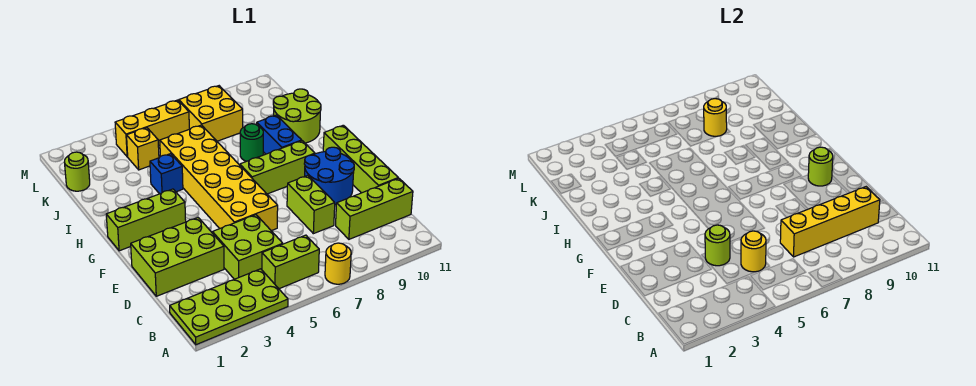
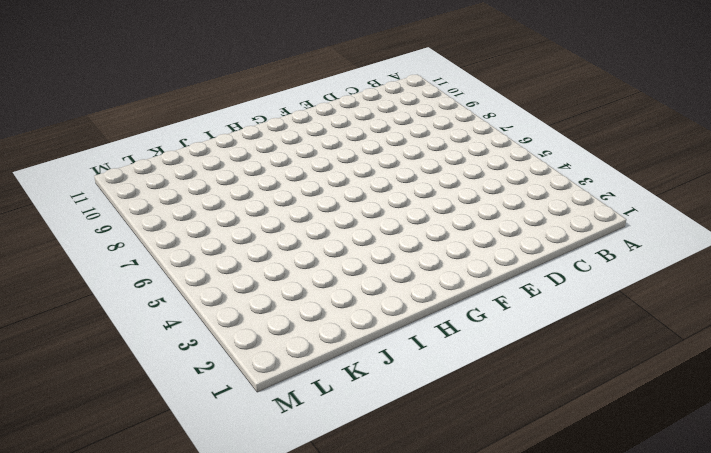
none -> lime plate A1:B4 level 1
none -> yellow round brick A7 level 1
none -> lime brick B5:B6 level 1

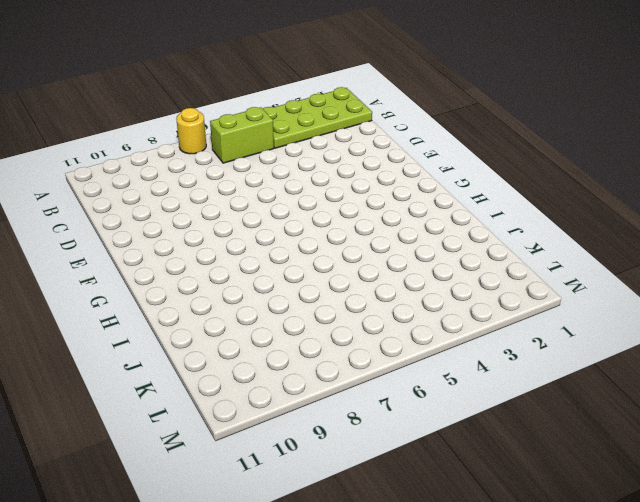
none -> lime brick C4:D5 level 1
none -> lime brick C9:C11 level 1
none -> lime brick D1:E3 level 1

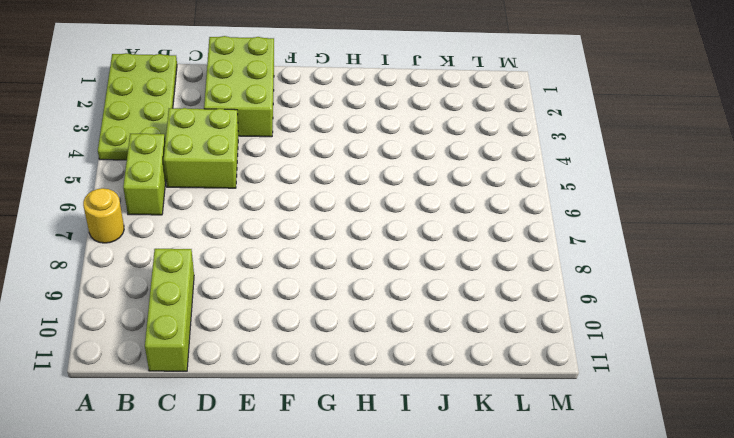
none -> lime brick D8:E8 level 1
none -> lime brick D11:G11 level 1
none -> yellow brick E5:J6 level 1

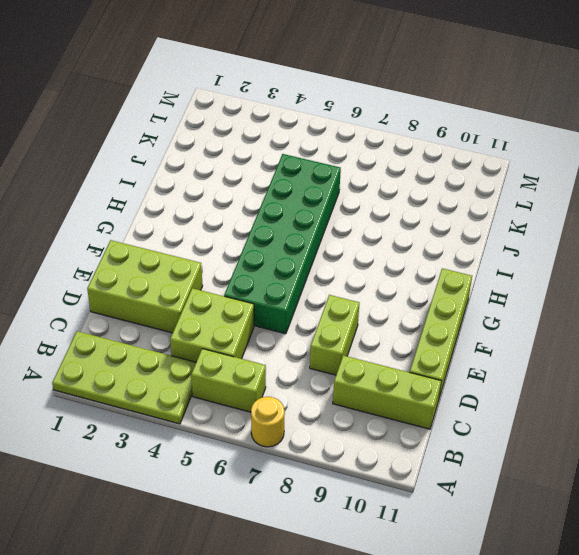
green brick E5:J6 level 1 -> yellow brick E5:J6 level 1
none -> blue round brick E9:F10 level 1
none -> lime brick G1:G3 level 1
none -> lime brick G7:G9 level 1

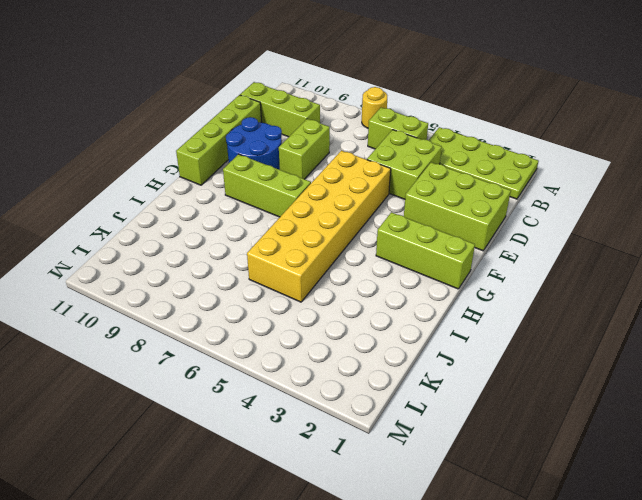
none -> blue brick H9:I9 level 1
none -> blue brick I4 level 1
none -> green round brick I8 level 1

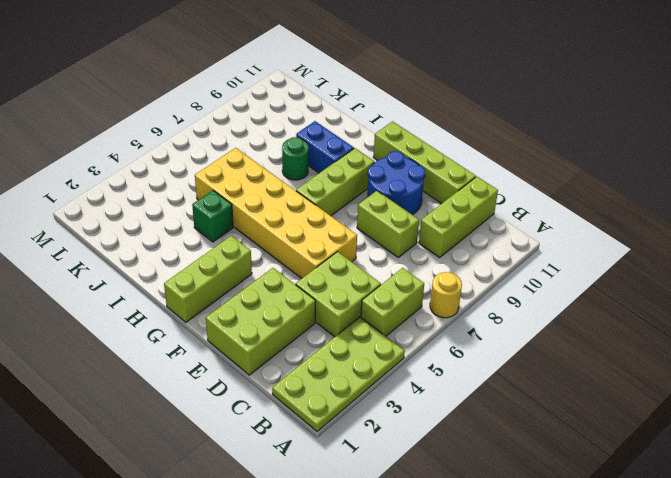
green brick I4 level 1 -> blue brick I4 level 1
none -> lime round brick I10:J11 level 1
none -> lime round brick K1 level 1
none -> yellow brick K4 level 1

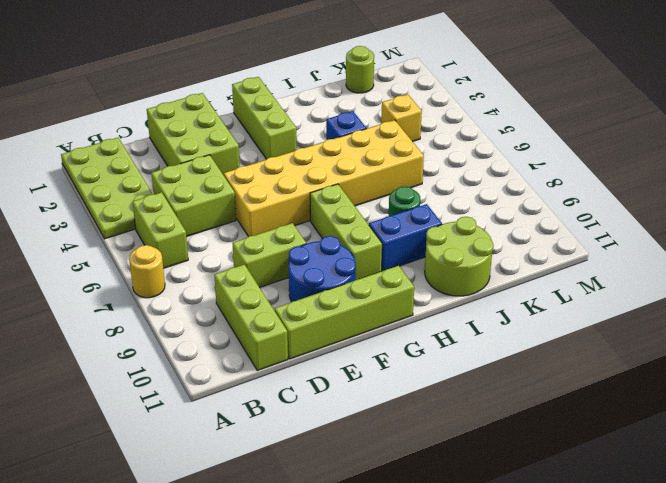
none -> yellow brick K7:L8 level 1
none -> yellow brick L4:L6 level 1
none -> yellow round brick C5 level 2

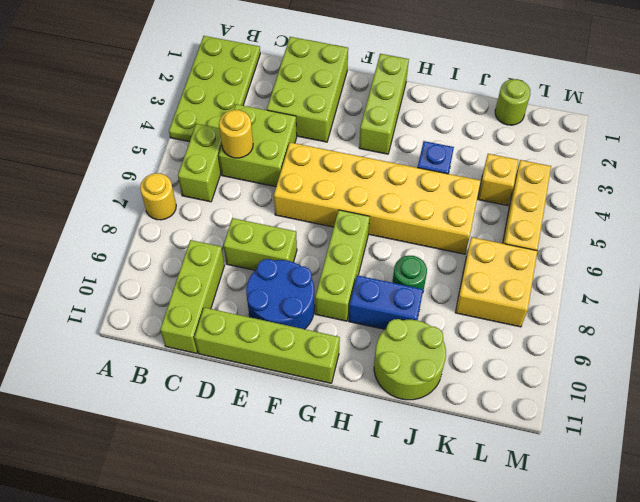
none -> yellow brick C7:C10 level 2
none -> lime round brick D4 level 2
none -> lime round brick F10 level 2

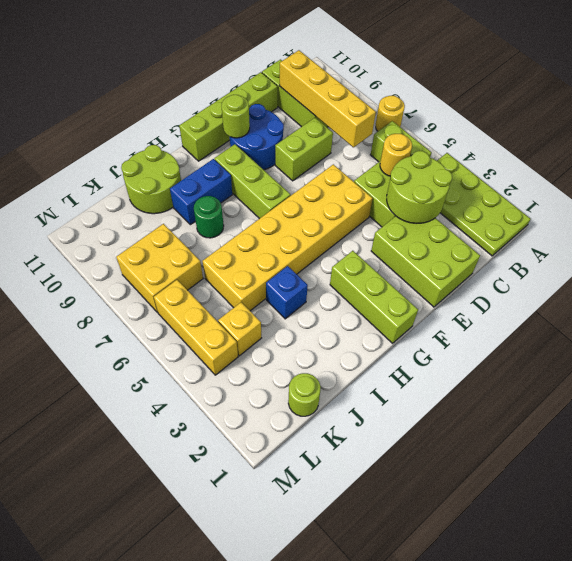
lime round brick C3:D4 level 2 -> lime round brick D4 level 2
none -> yellow round brick K8 level 2

